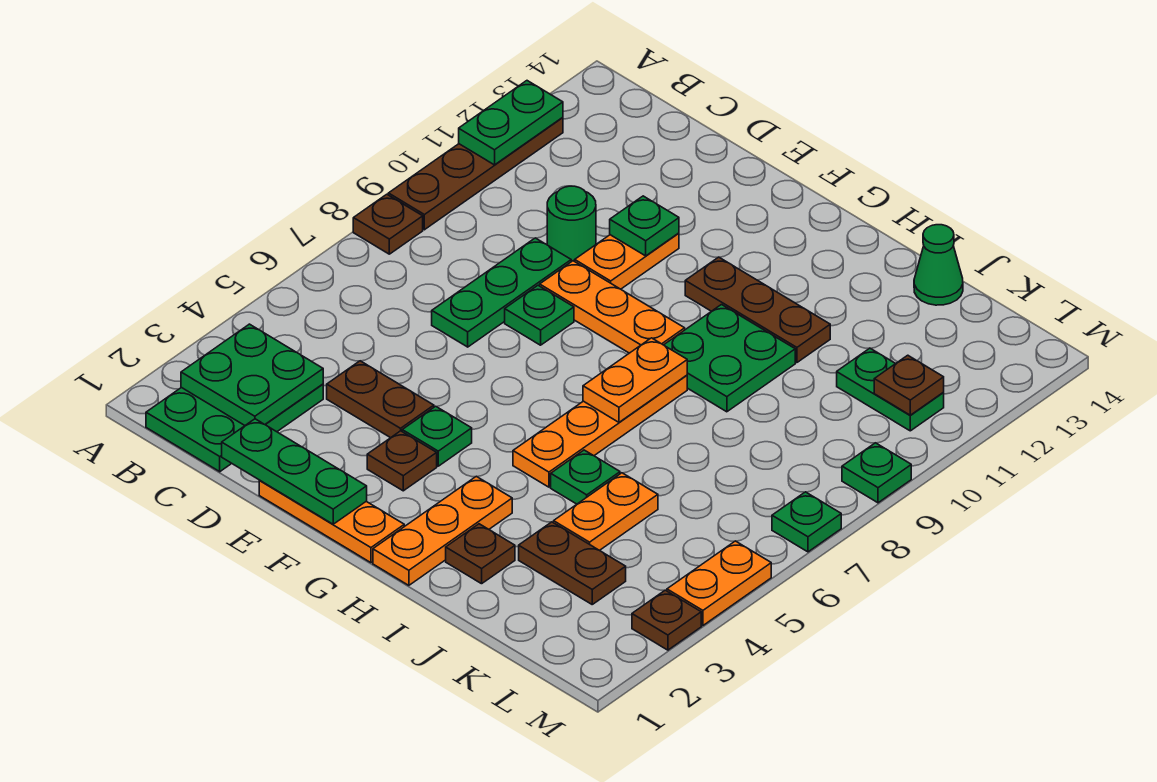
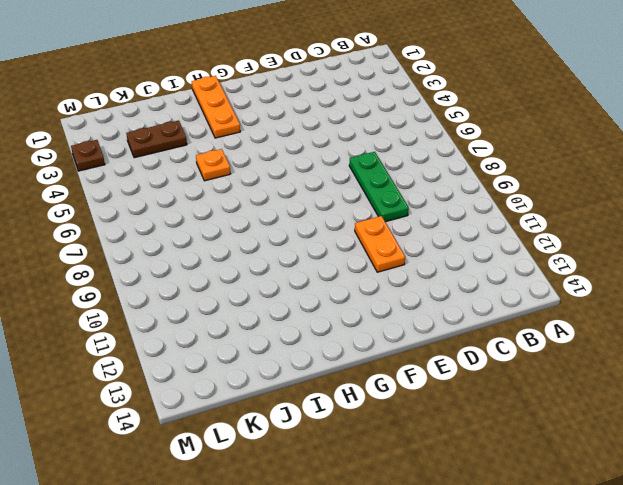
orange plate I5 level 1 -> green plate I5 level 1
none -> brown plate A8 level 1
none -> brown plate A9:A12 level 1
none -> green plate B1:C3 level 1
none -> brown plate D4:E4 level 1

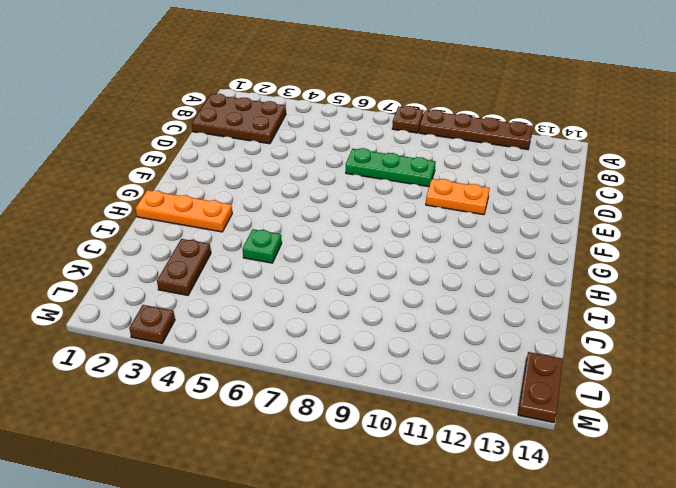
brown plate B1:C3 level 1 -> green plate B1:C3 level 1
brown plate L14:M14 level 1 -> brown plate D4:E4 level 1
none -> green round brick D10 level 1
none -> orange plate E1:G1 level 1
none -> green plate E8 level 1
none -> orange plate E9:G9 level 1

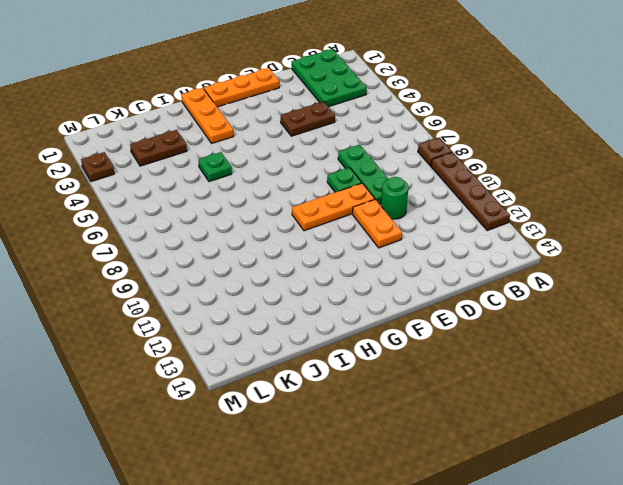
none -> brown plate F3 level 1
none -> green plate F4 level 1
none -> brown plate G11:I11 level 1
none -> orange plate H5:H8 level 1

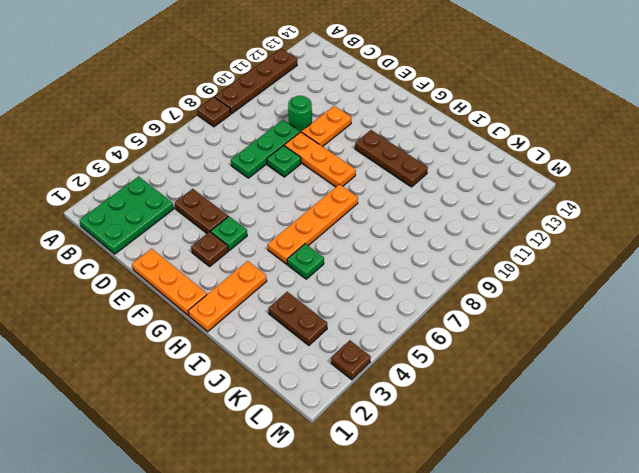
none -> green plate H9:I10 level 1
none -> brown plate I2 level 1
none -> orange plate J4:J5 level 1
none -> green cone J14 level 1

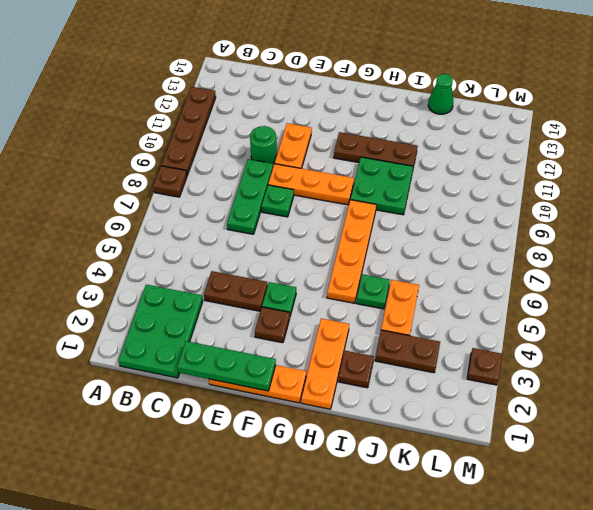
none -> green plate K11:L11 level 1
none -> orange plate M4:M5 level 1
none -> green plate M7 level 1
none -> green plate M9 level 1

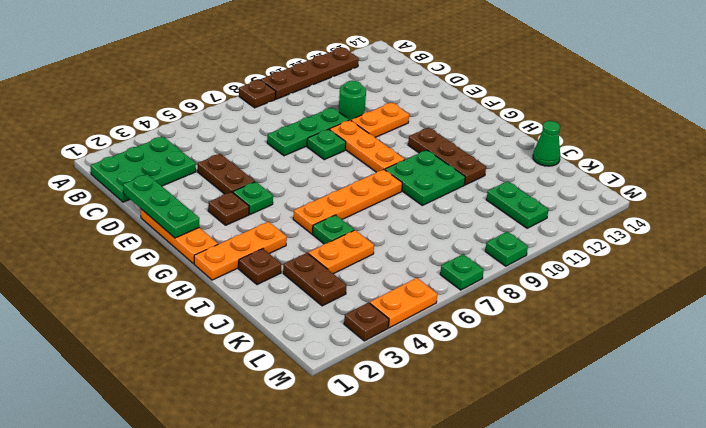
none -> green plate A11:A12 level 2
none -> green plate B2:C3 level 2
none -> green plate E11 level 2
none -> orange plate H7:H8 level 2

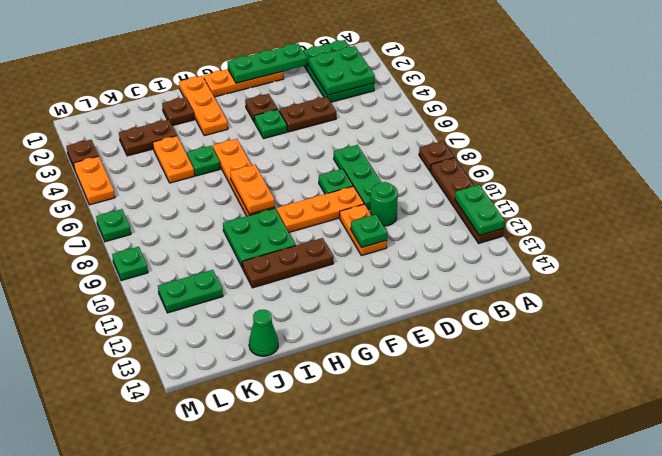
none -> brown plate L11 level 2

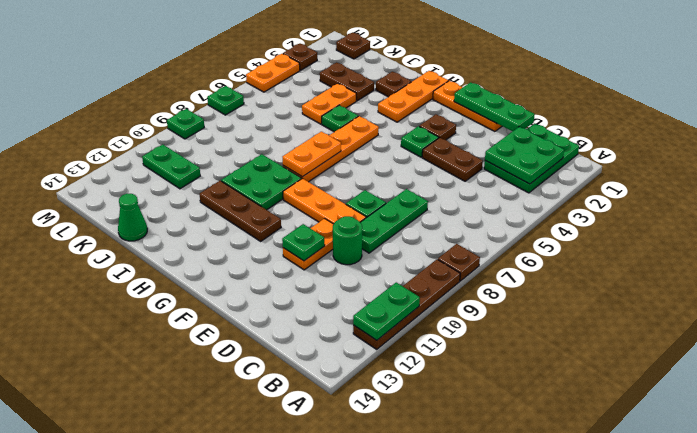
brown plate L1 level 1 -> brown plate L11 level 2

